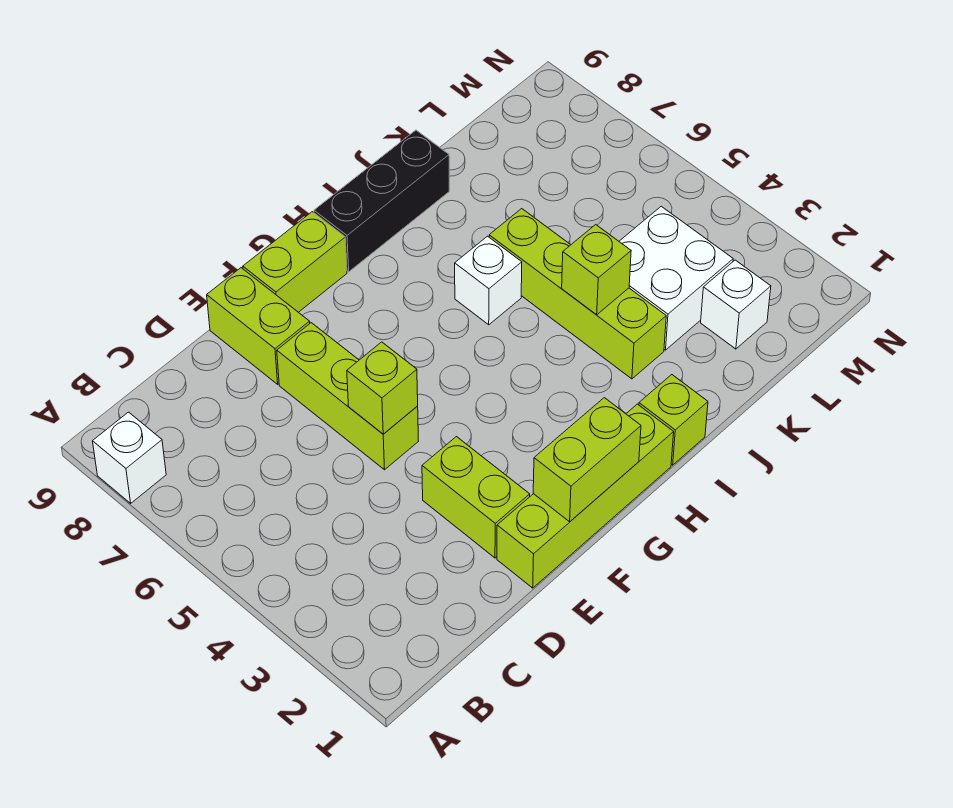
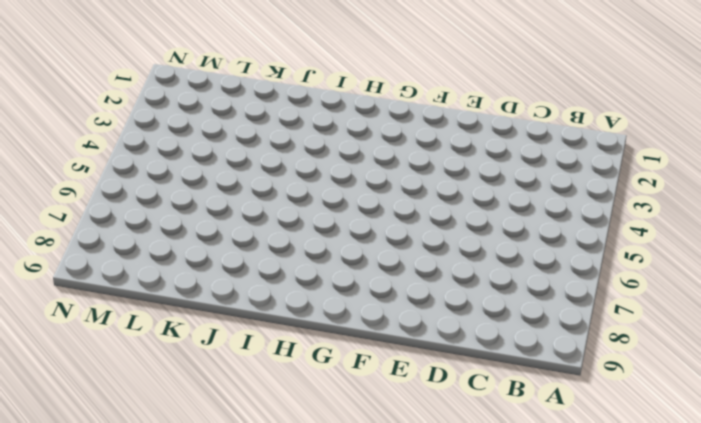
none -> white brick A8 level 1
none -> lime brick E1:H1 level 1
none -> lime brick E2:E3 level 1

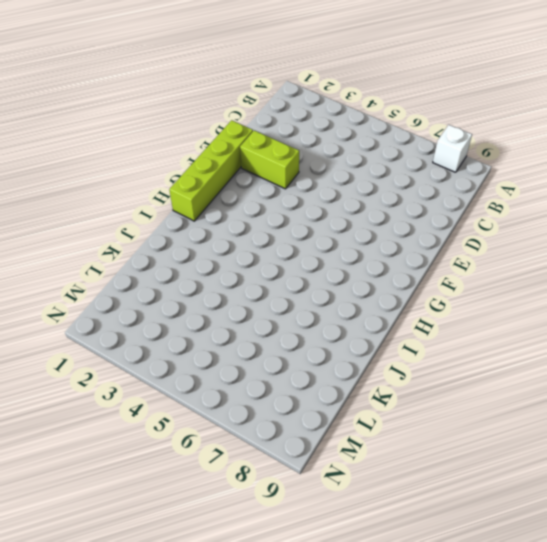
none -> lime brick E5:E7 level 1
none -> lime brick E8:E9 level 1
none -> lime brick F9:G9 level 1

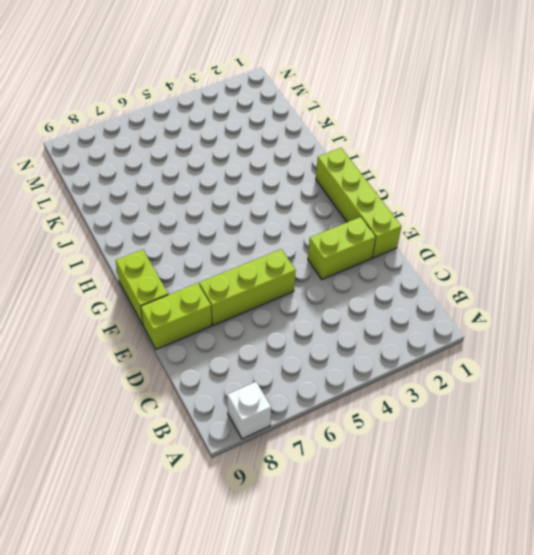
none -> black brick H9:J9 level 1
none -> lime brick I1 level 1
none -> white brick I6 level 1

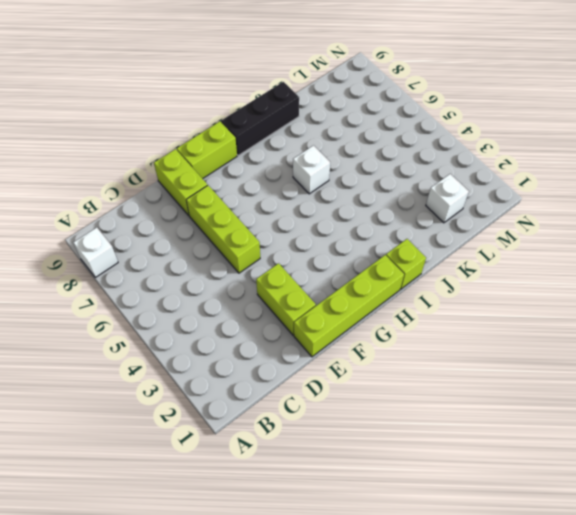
none -> lime brick J3:J6 level 1
none -> white brick K3:L4 level 1
none -> lime brick E5 level 2

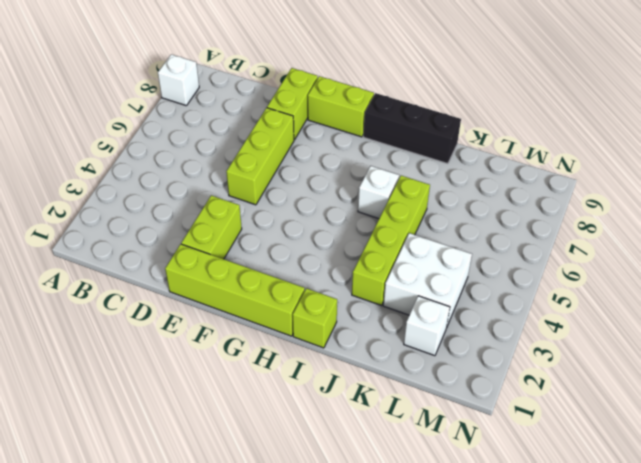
none -> lime brick E5 level 2
none -> lime brick F1:G1 level 2
none -> lime brick J4 level 2

